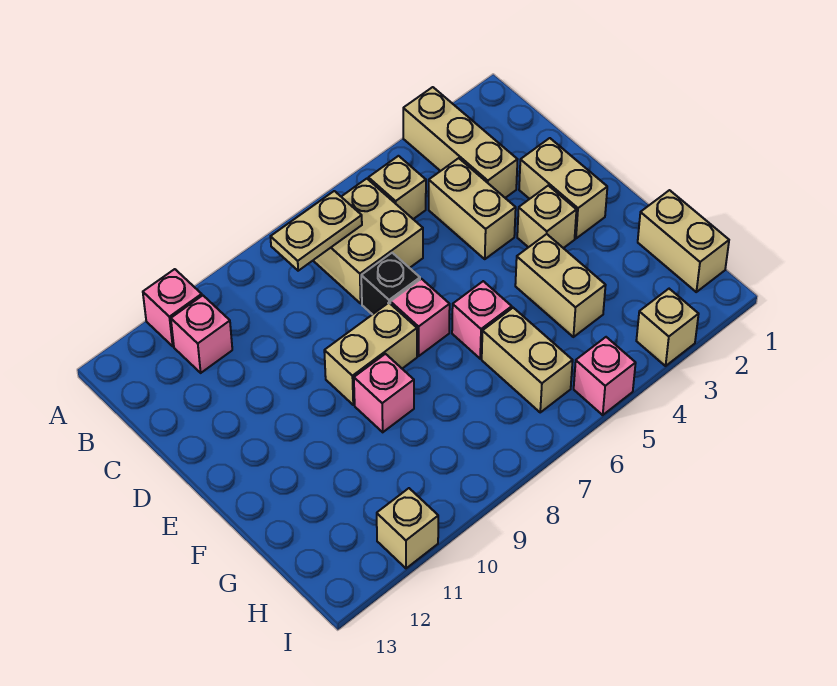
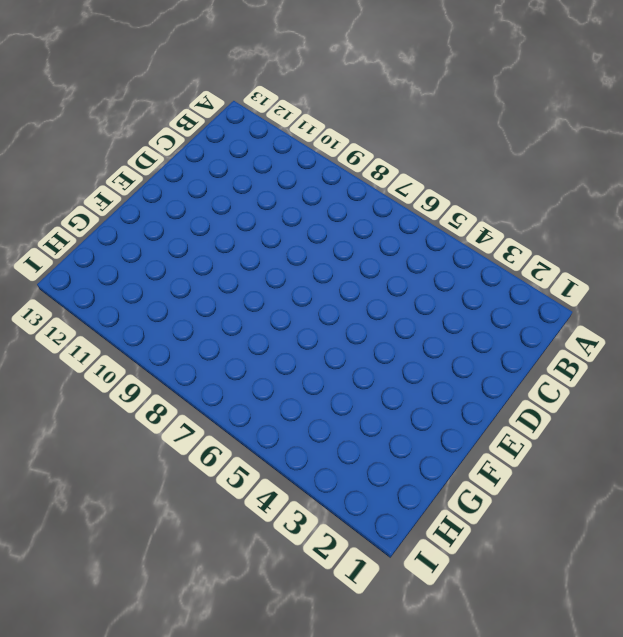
none -> tan brick A3:C3 level 1
none -> pink brick A11 level 1
none -> tan brick B5 level 1

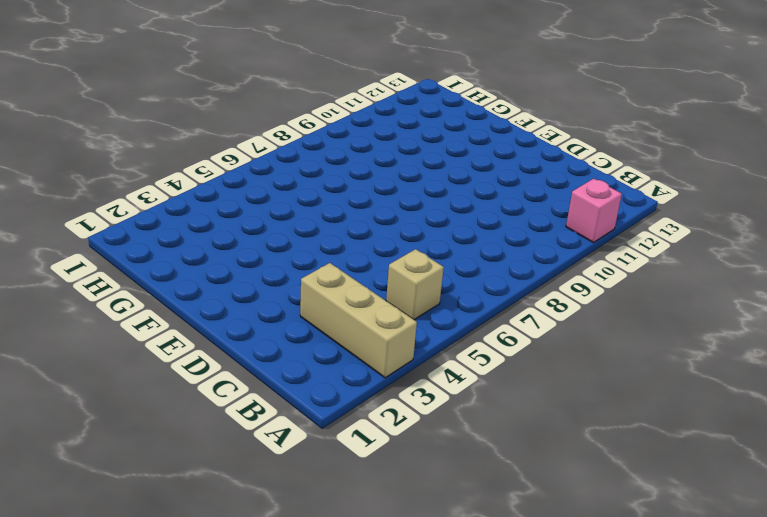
none -> tan brick B6:C7 level 1
none -> pink brick B11 level 1
none -> tan brick C4:D4 level 1

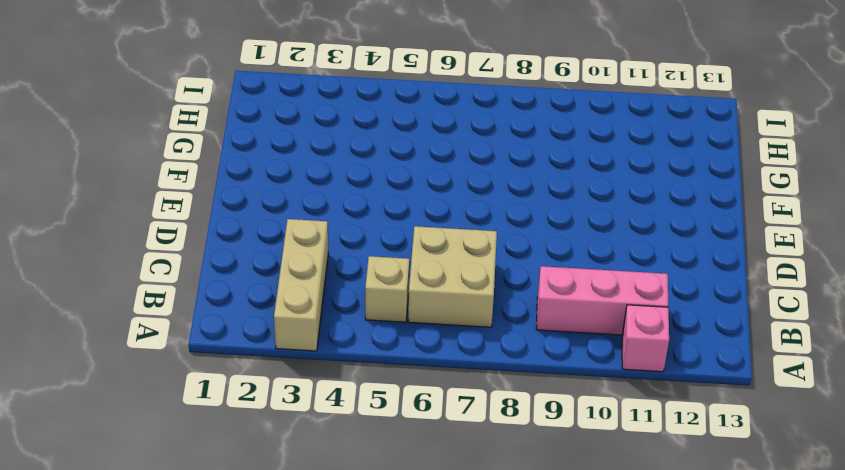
pink brick B9:B11 level 1 -> pink brick B11 level 1
none -> tan brick C4:D4 level 1
none -> tan brick D2:E2 level 1
none -> black brick D7 level 1

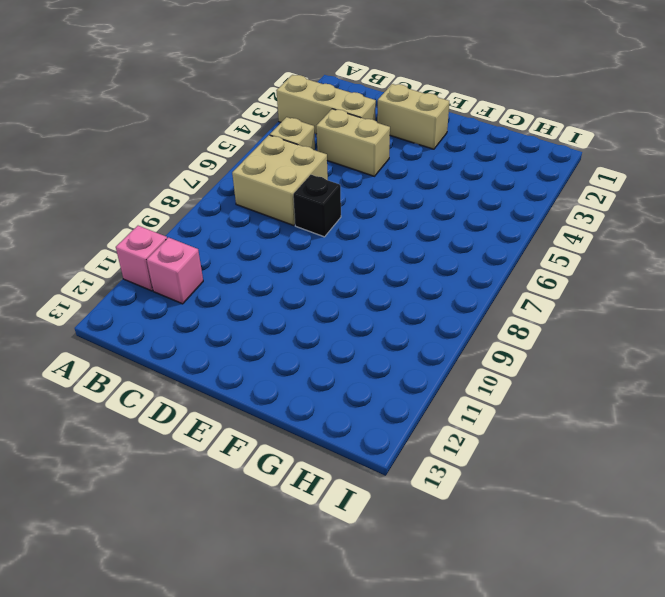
none -> tan brick E3 level 1
none -> pink brick E7 level 1
none -> tan brick E8:E9 level 1

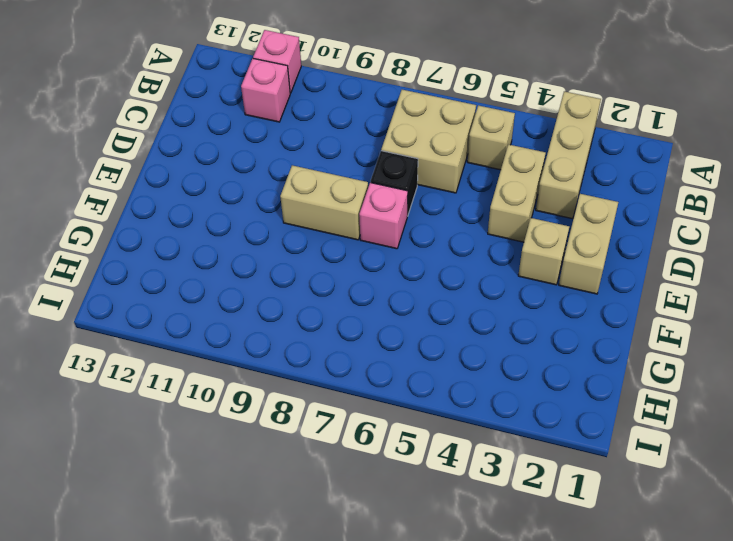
none -> tan brick F4:G4 level 1
none -> pink brick F6 level 1
none -> pink brick F9 level 1

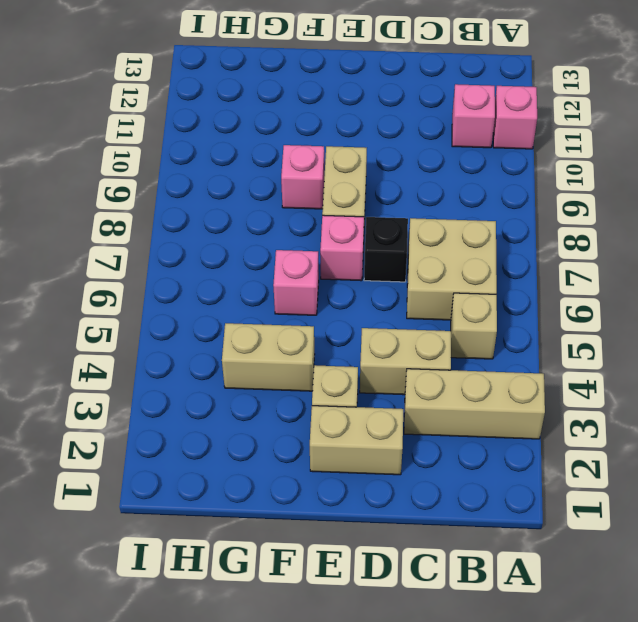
none -> tan brick G1:H1 level 1
none -> tan brick G6:H6 level 1
none -> tan brick I3 level 1

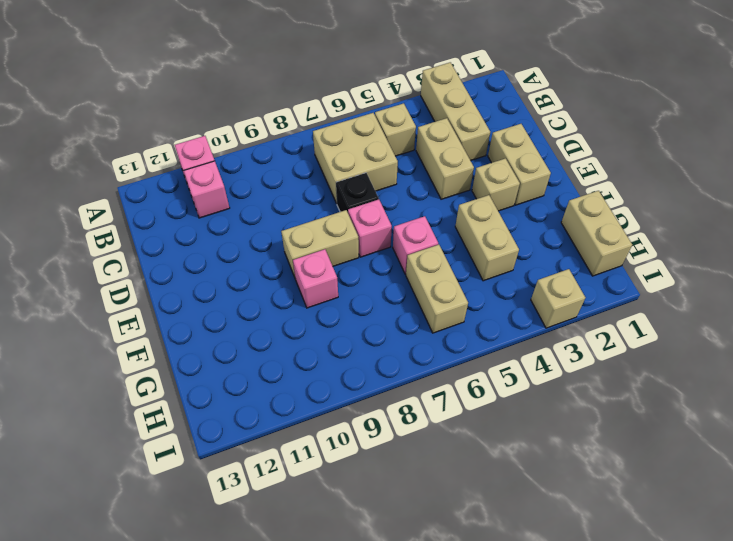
none -> pink brick I5 level 1
none -> tan brick I11 level 1
none -> tan plate B7:B8 level 2

